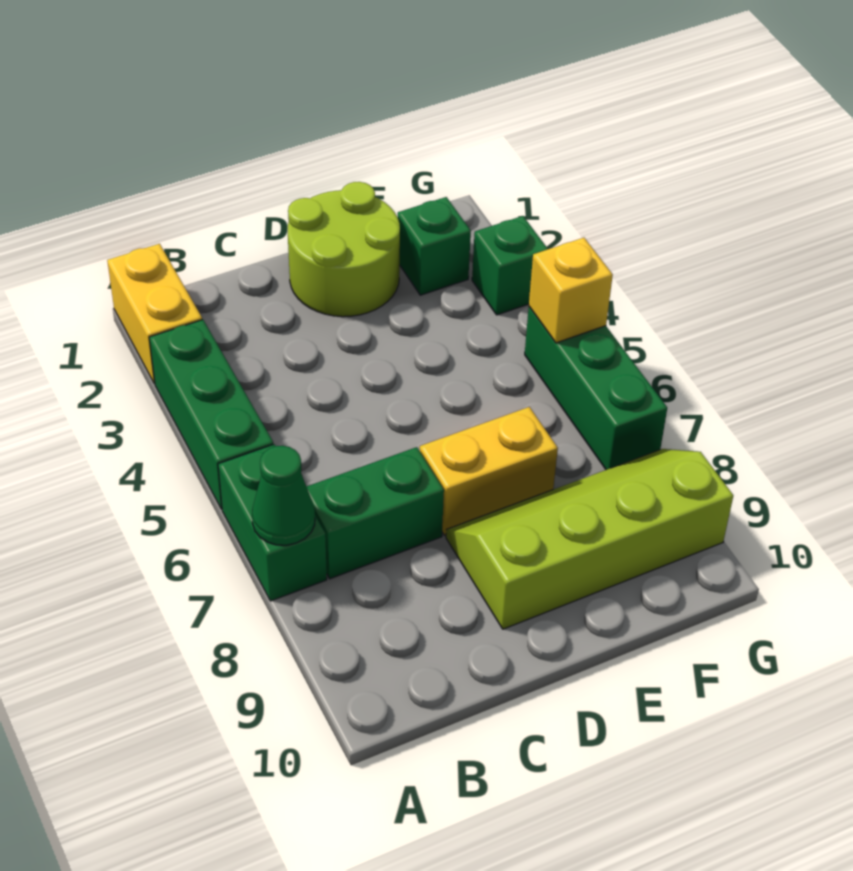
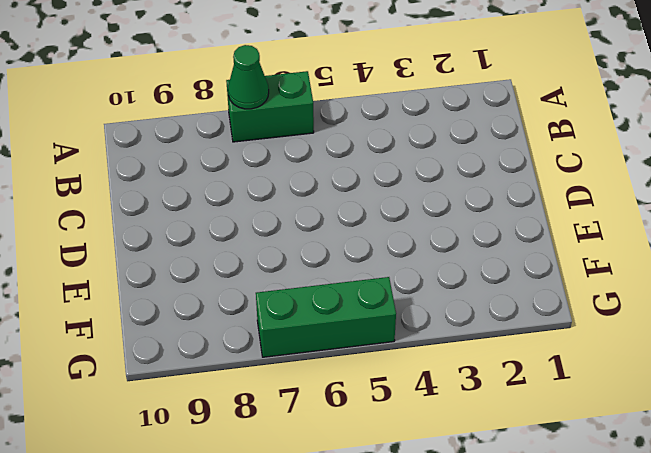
none -> yellow brick A1:A2 level 1
none -> green brick A3:A5 level 1
none -> green brick B7:C7 level 1

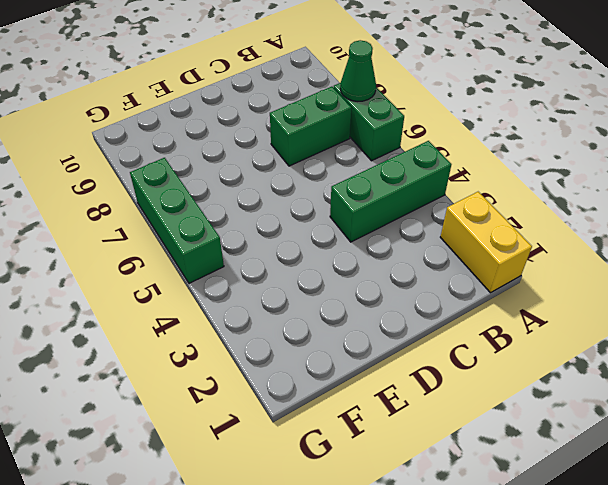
green brick A4:C4 level 1 -> green brick A3:A5 level 1
none -> lime round brick D1:E2 level 1
none -> yellow brick D7:E7 level 1
none -> lime slope D8:G9 level 1 top 9

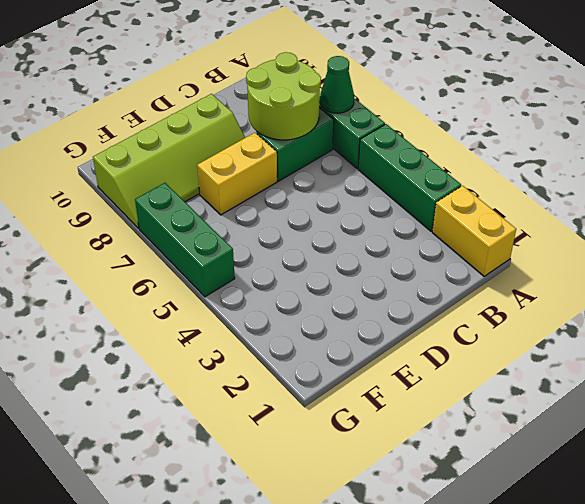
lime round brick B7:C8 level 2 -> lime round brick D1:E2 level 1
none -> green brick F2 level 1
none -> green brick G3 level 1
none -> yellow brick G5 level 2

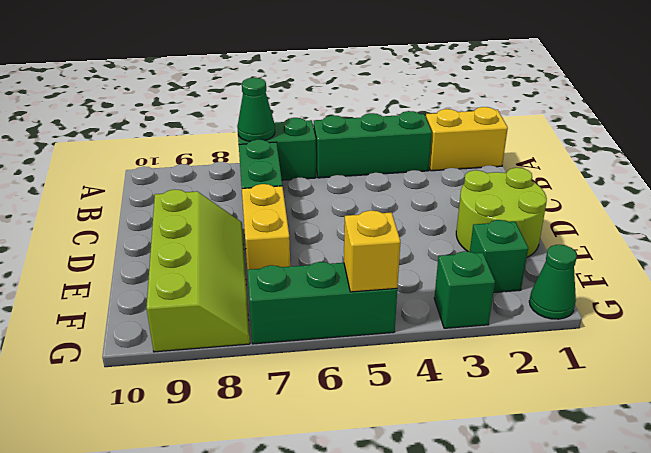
green cone G1 level 1 -> none

